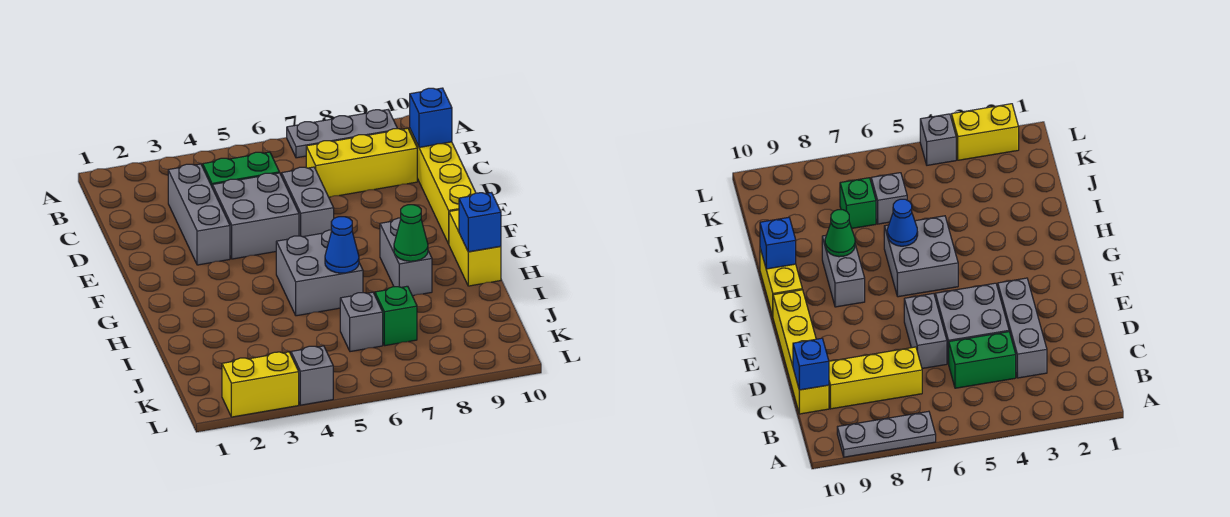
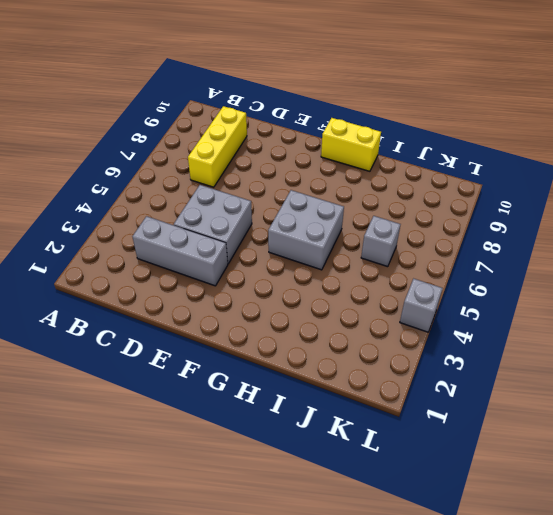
none -> grey plate A7:A9 level 1
none -> green brick C4:C5 level 1
none -> yellow brick C10:F10 level 1

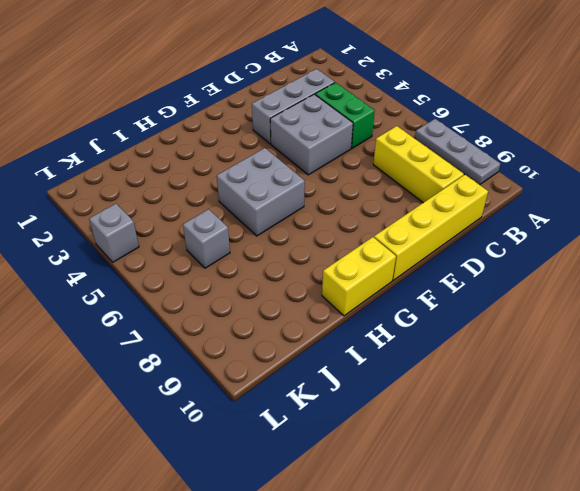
none -> grey brick D6:E6 level 1
none -> grey brick G8:H8 level 1
none -> green brick J7 level 1

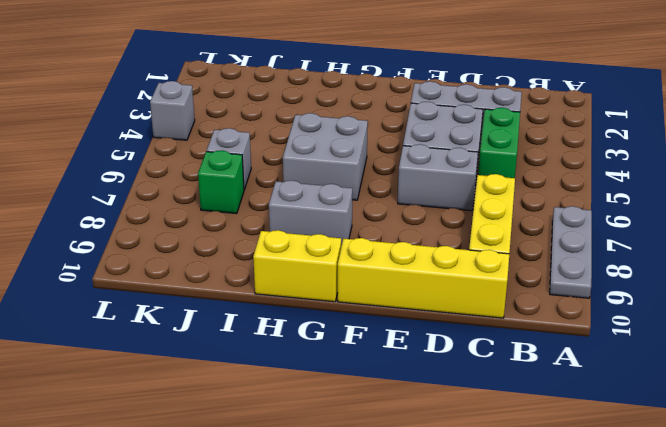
none -> yellow brick L2:L3 level 1
none -> blue brick C10 level 2
none -> blue cone H6 level 2

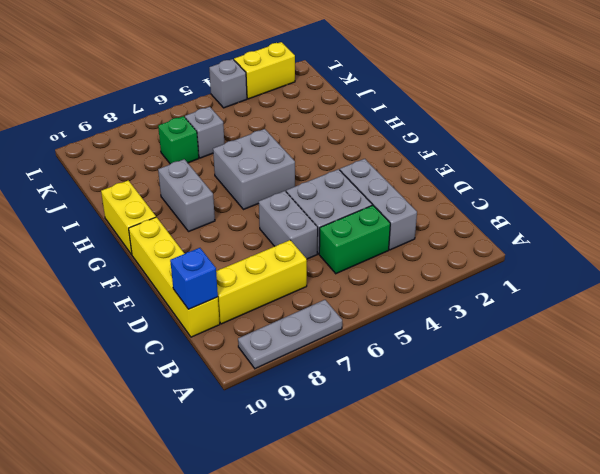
none -> blue cone H6 level 2
none -> green cone H8 level 2
none -> blue brick H10 level 2

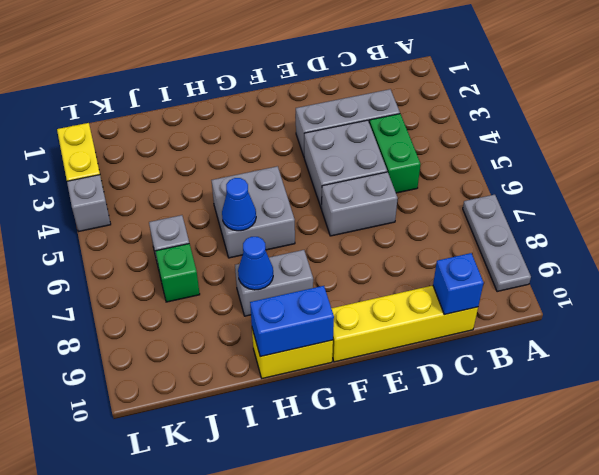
blue brick G10:H10 level 2 -> blue brick H10 level 2
blue cone H8 level 2 -> green cone H8 level 2
none -> yellow brick C7:C9 level 1

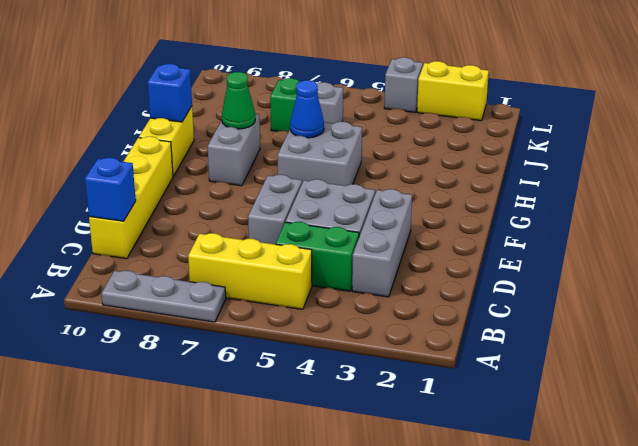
yellow brick B5:B7 level 1 -> yellow brick C7:C9 level 1

